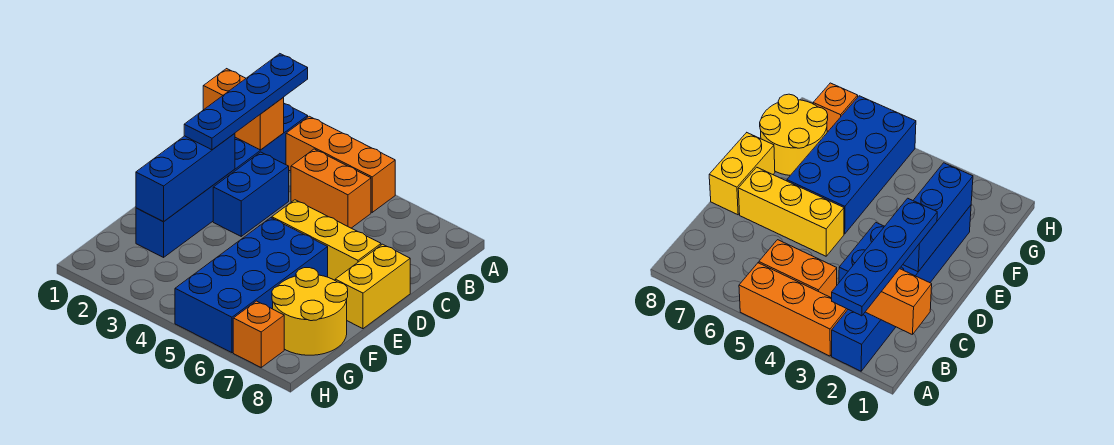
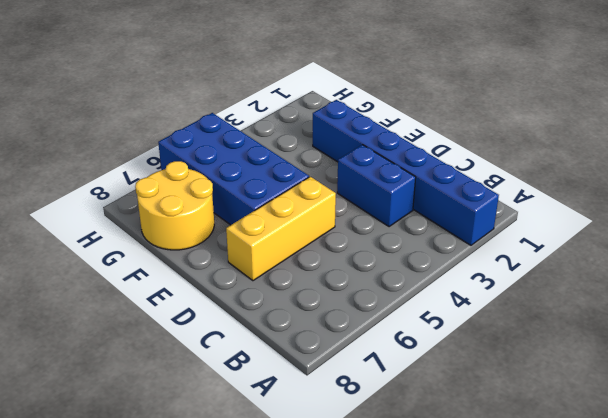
none -> orange brick A3:A5 level 1
none -> orange brick B4:B5 level 1
none -> yellow brick D8:E8 level 1

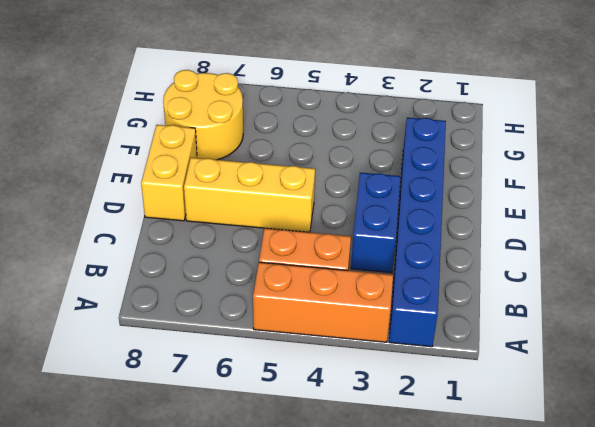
none -> blue brick E5:H6 level 1
none -> orange brick H7 level 1
none -> orange brick B1:B2 level 2

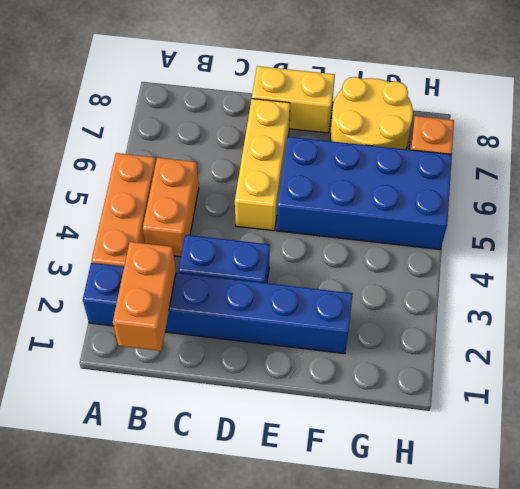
none -> blue brick D2:F2 level 2
none -> blue plate A2:D2 level 3

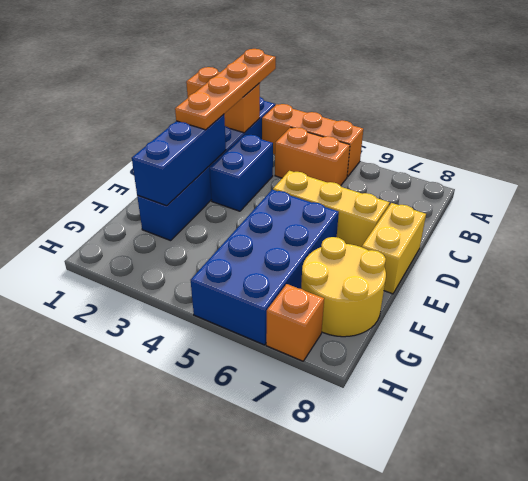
orange plate A2:D2 level 3 -> blue plate A2:D2 level 3

